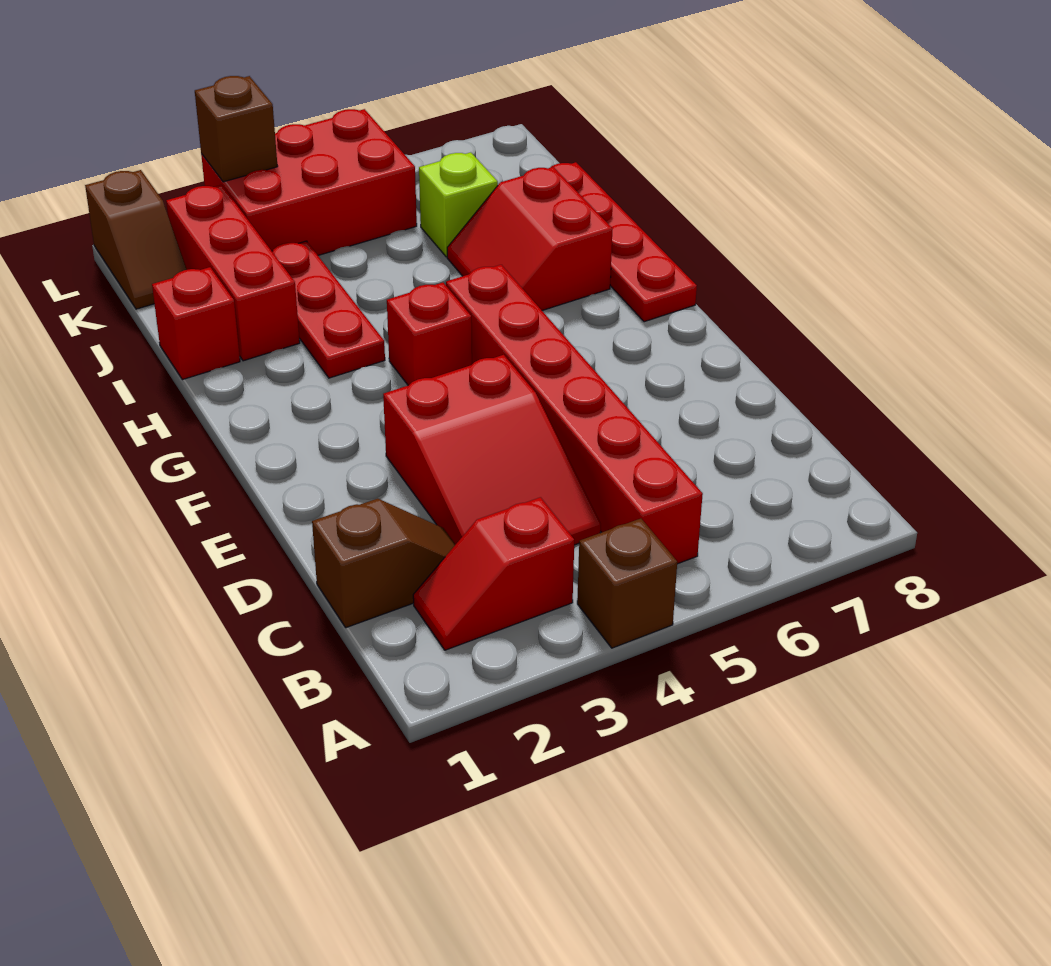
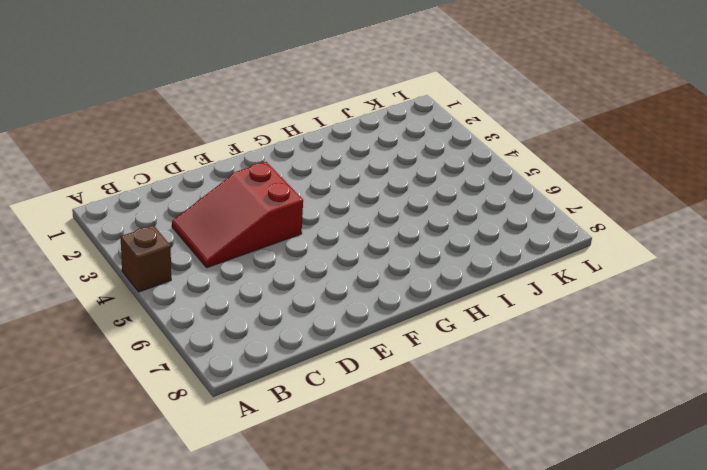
none -> red slope B2:B3 level 1 top 3
none -> red brick B5:G5 level 1
none -> brown slope C1:C2 level 1 top 1

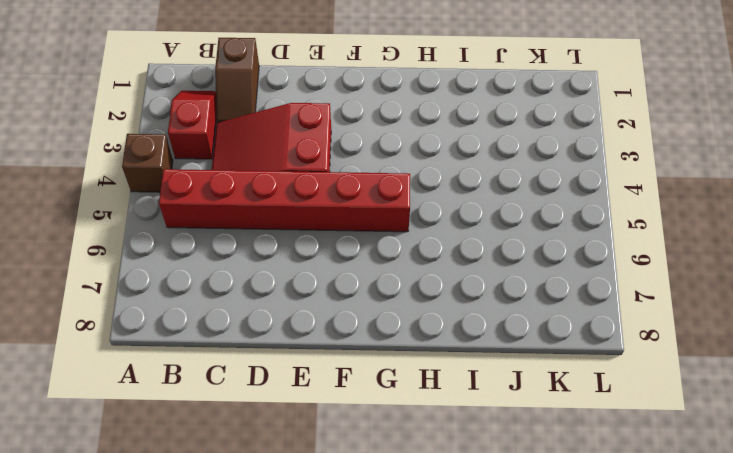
none -> red brick G4 level 1
none -> red plate G8:J8 level 1
none -> red plate H3:J3 level 1

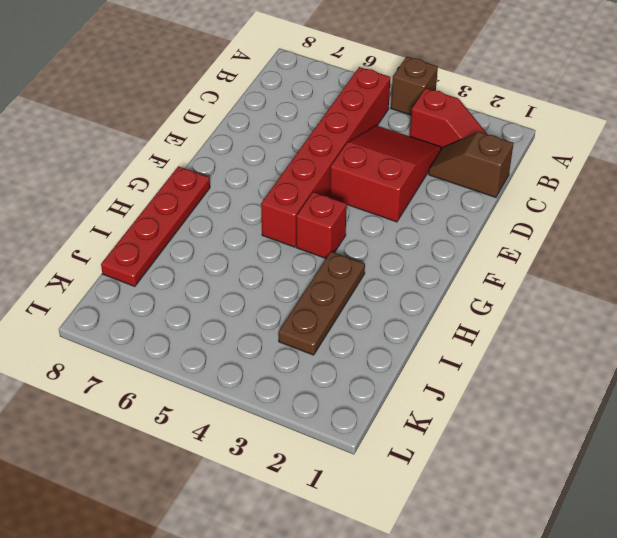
brown plate H3:J3 level 1 -> red plate H3:J3 level 1
none -> red slope H6:I7 level 1 top 7
none -> red brick I1 level 1
none -> red brick I2:K2 level 1

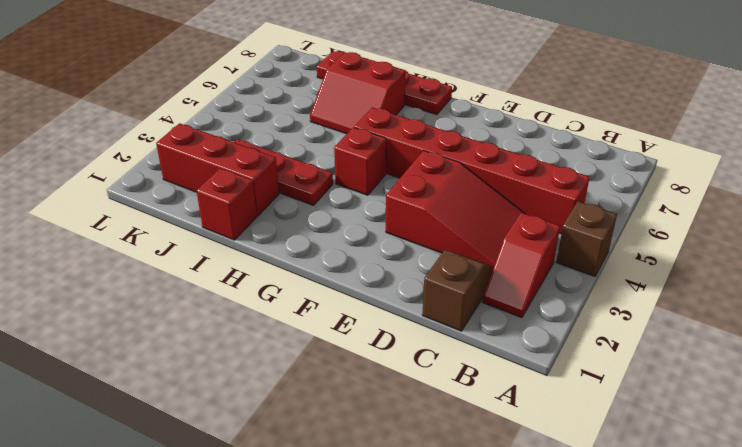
none -> lime brick J6 level 1
none -> brown slope K1:L1 level 1 top L
none -> red brick K3:L5 level 1

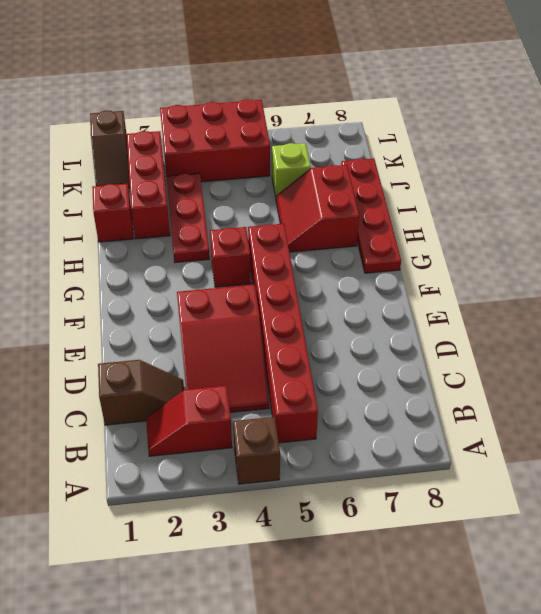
none -> brown brick L3 level 2

